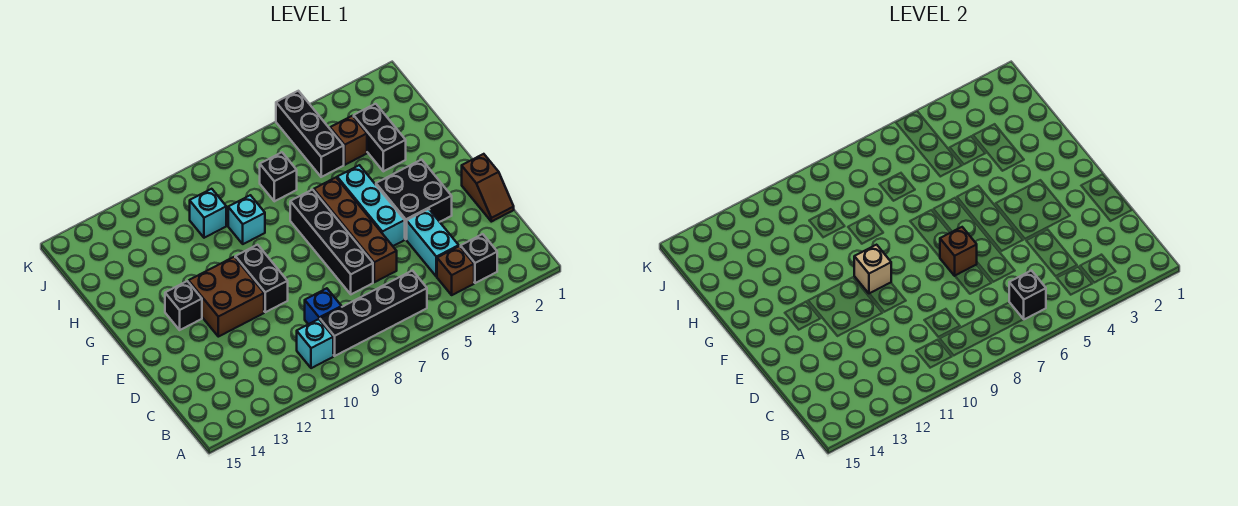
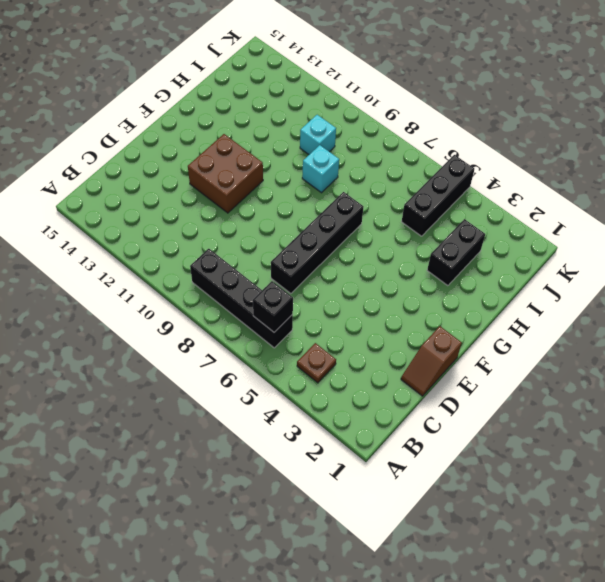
brown plate B4 level 1 -> brown brick B4 level 1
none -> black brick B3 level 1
none -> cyan brick B10 level 1
none -> cyan brick C4:D4 level 1

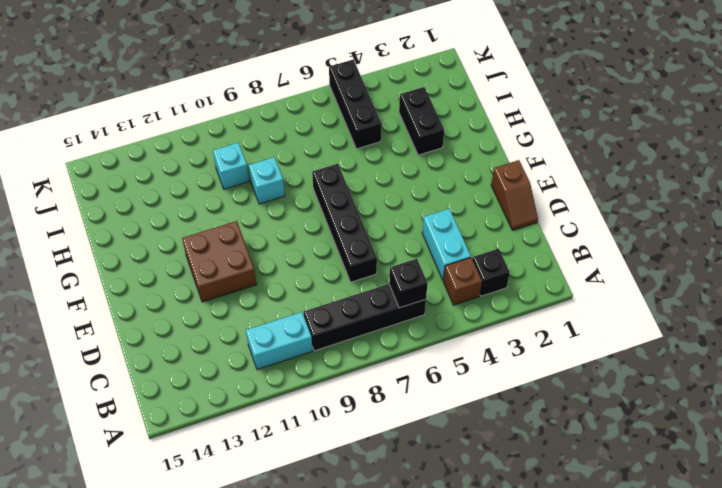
cyan brick B10:B11 level 1 -> cyan brick B10 level 1
none -> blue brick C9 level 1
none -> brown brick D6:G6 level 1
none -> black brick E3:F4 level 1

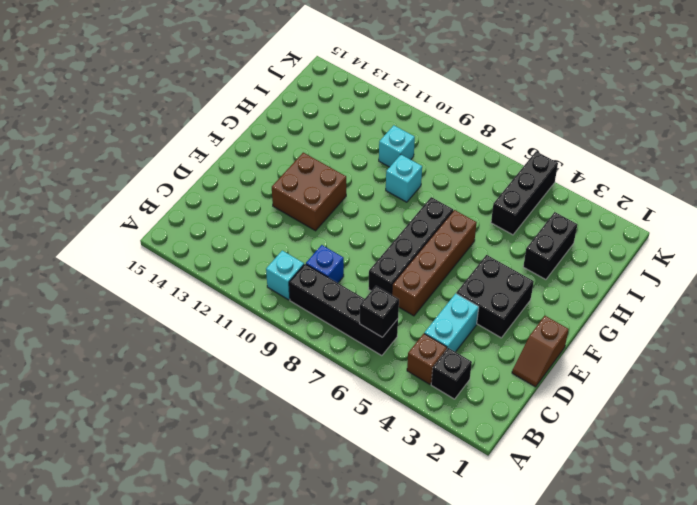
none -> cyan brick E5:G5 level 1
none -> black brick E10:F10 level 1
none -> black brick F13 level 1

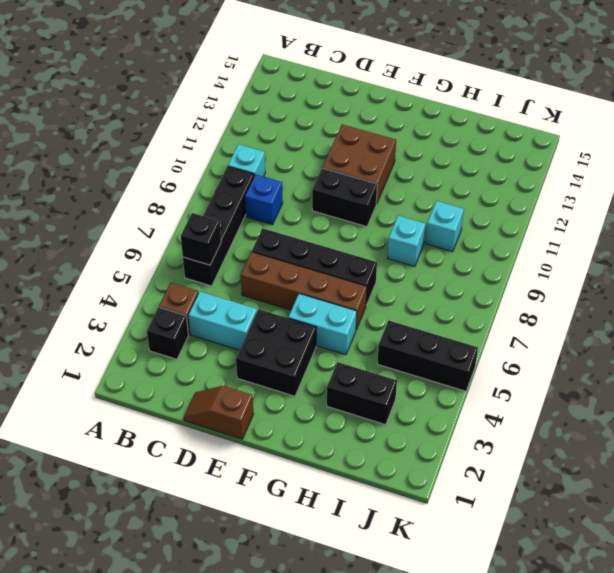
cyan brick F5:G5 level 1 -> cyan brick E5:G5 level 1
none -> black brick F13 level 1
none -> brown brick I4 level 1
none -> black brick I7 level 1

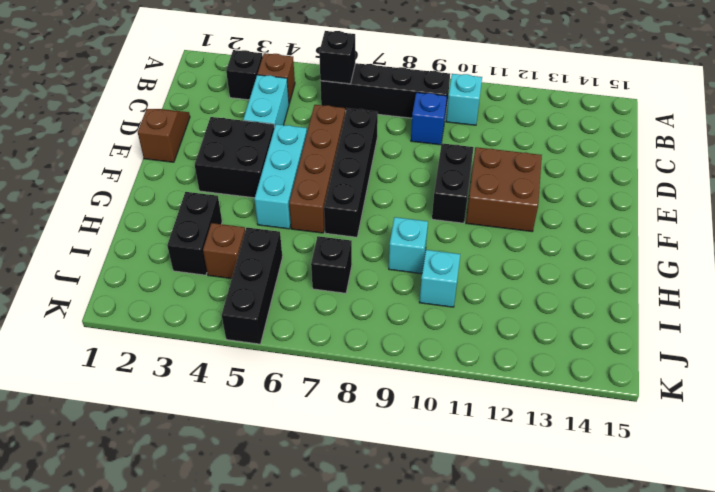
none -> black brick F13 level 1
none -> brown brick E7 level 2
none -> tan brick F10 level 2

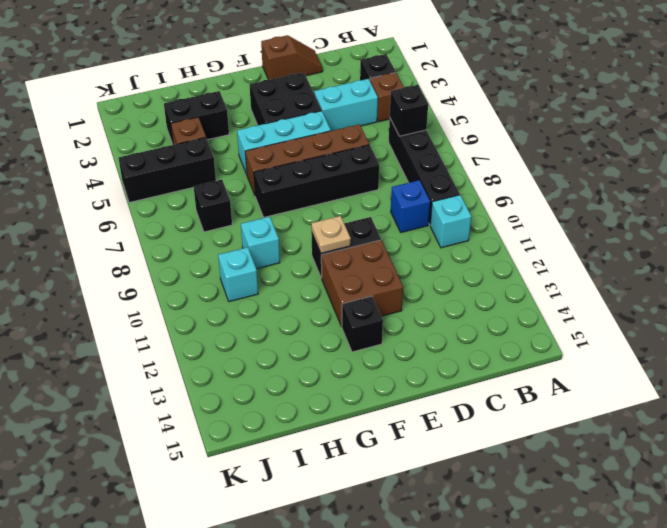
tan plate F10 level 2 -> tan brick F10 level 2
none -> brown brick E7 level 2

